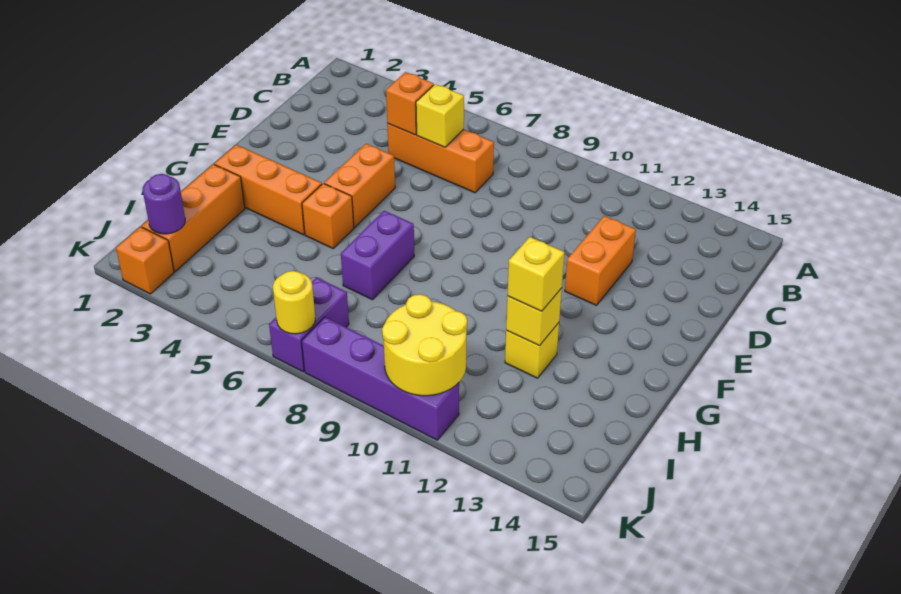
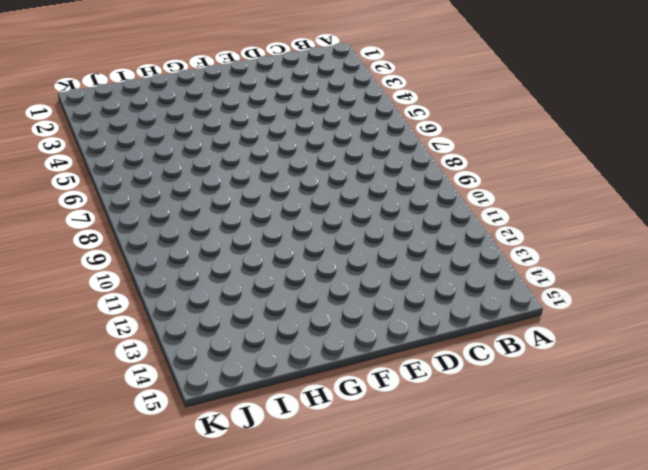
none -> orange brick C5:C7 level 1
none -> orange brick D12:E12 level 1
none -> orange brick E5:F5 level 1

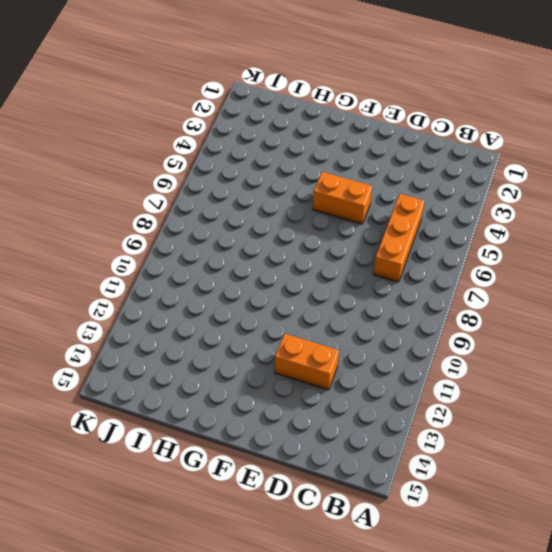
none -> orange brick G2:G4 level 1
none -> orange brick G5 level 1
none -> purple brick G7:H7 level 1

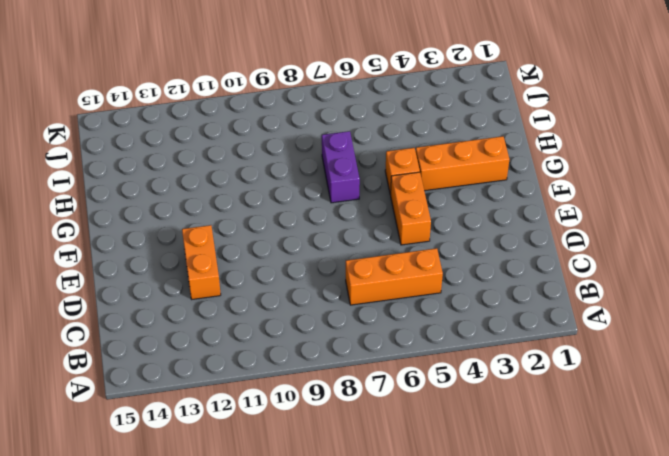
none -> orange brick H2:J2 level 1
none -> yellow brick H12 level 1
none -> purple brick J7:K7 level 1

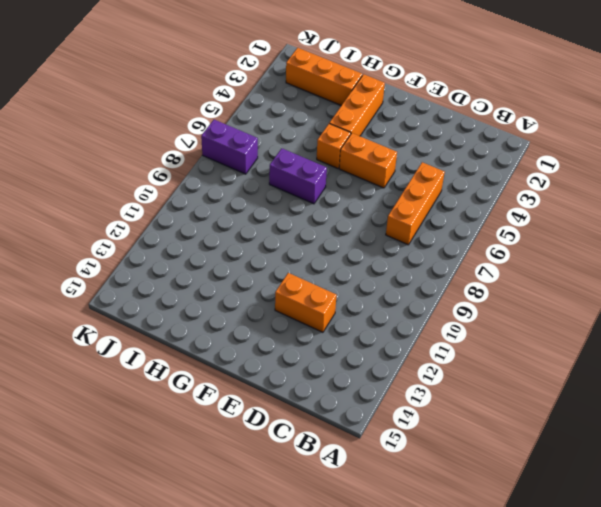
none -> yellow brick H12 level 1
none -> orange brick K2 level 1
none -> purple brick K8:K11 level 1

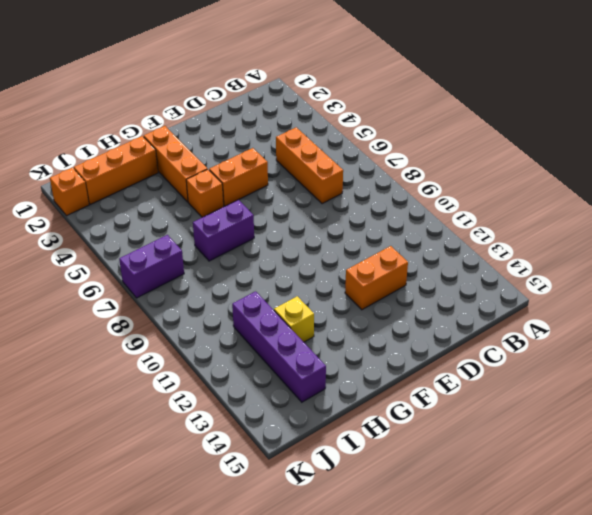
purple brick I11:I14 level 1 -> purple brick K8:K11 level 1
none -> orange brick C5 level 2
none -> yellow brick C6 level 2
none -> yellow brick H12 level 2

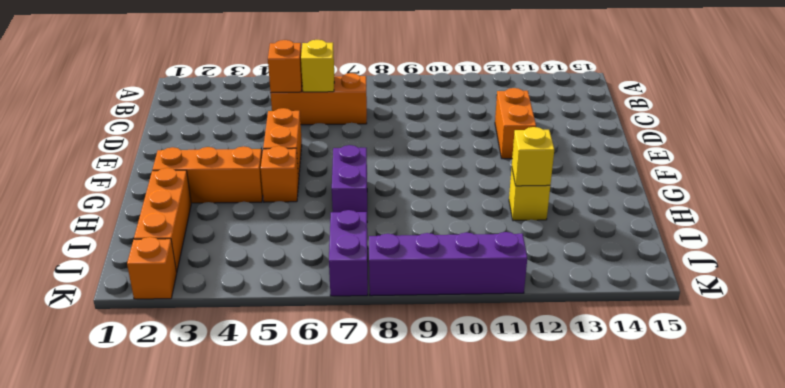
none -> purple round brick J2 level 2
none -> yellow round brick J10:K11 level 2
none -> yellow round brick K7 level 2

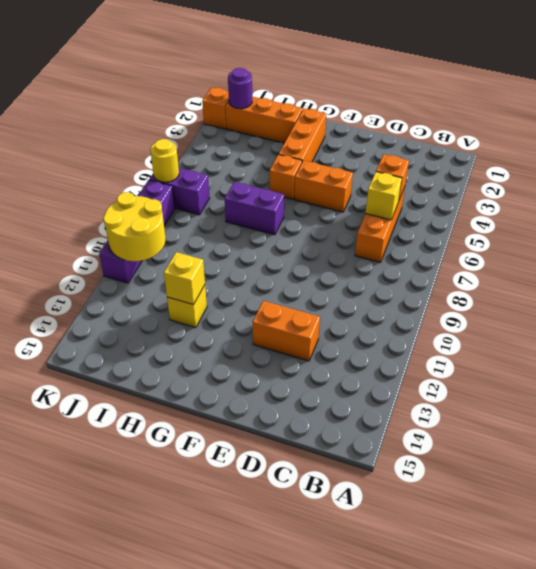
none -> yellow brick H12 level 3

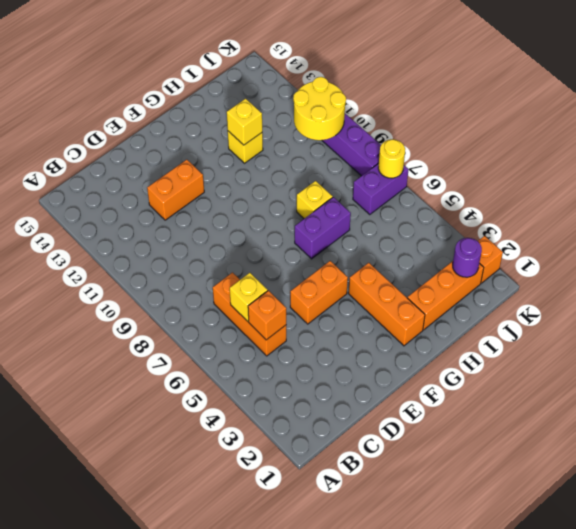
yellow brick H8 level 1 -> yellow brick H12 level 3
none -> orange brick G5 level 1

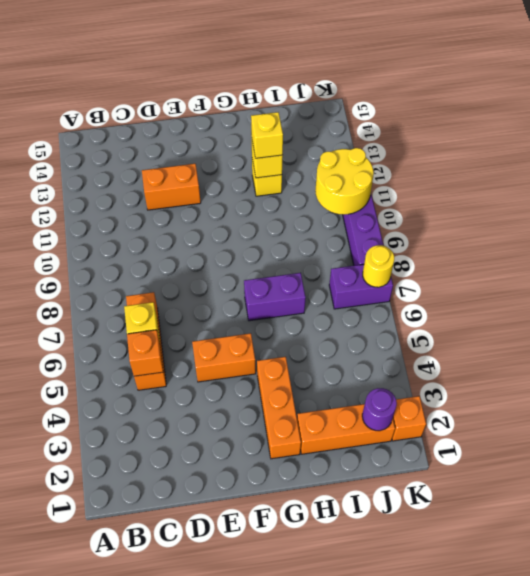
none -> orange brick G5 level 1

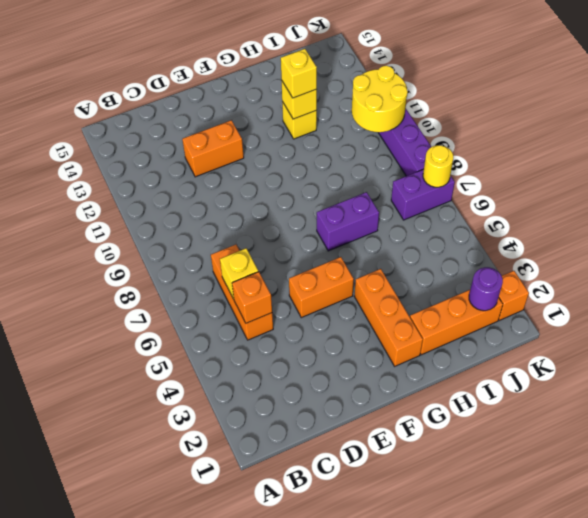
none -> orange brick G5 level 1

